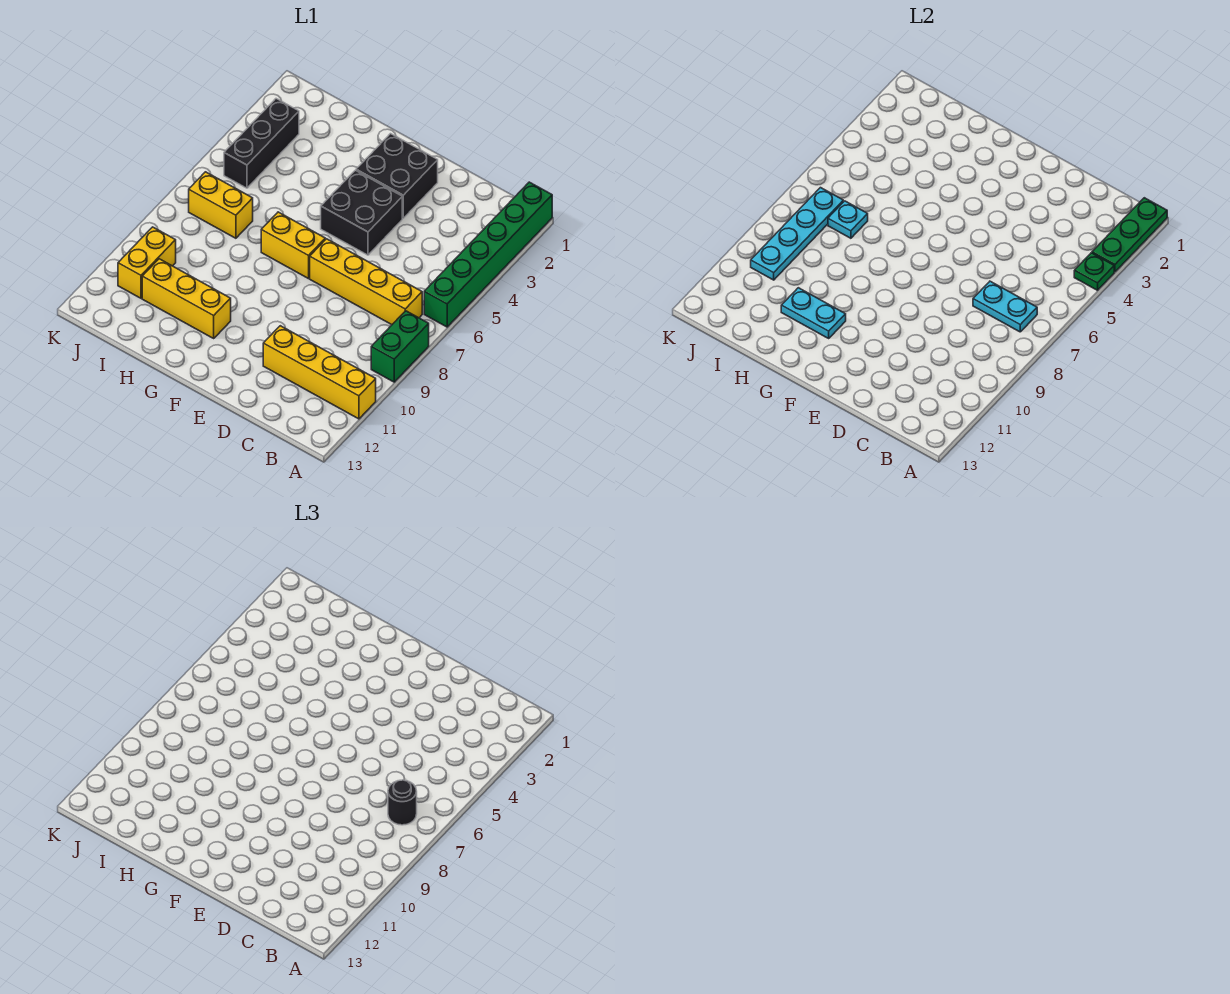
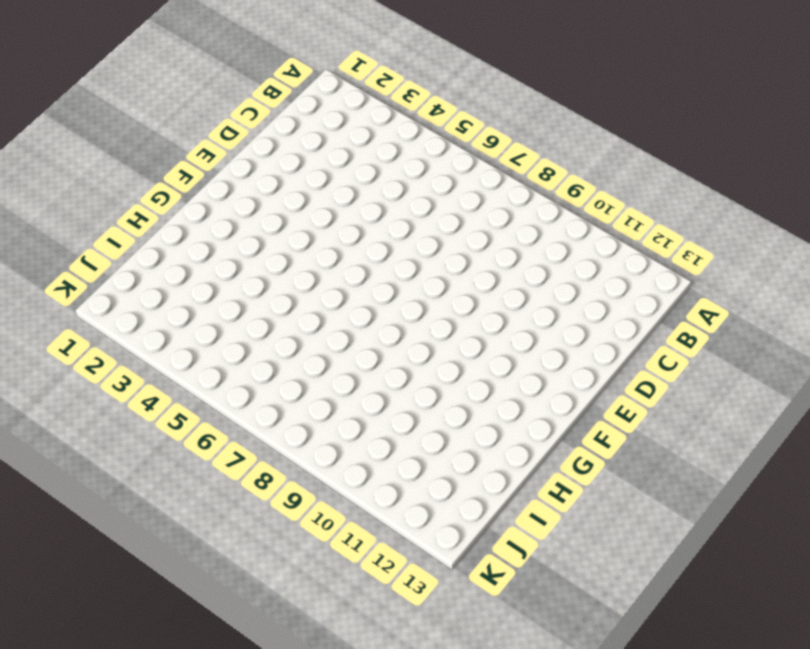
none -> green brick A1:A6 level 1
none -> green brick A8:A9 level 1
none -> yellow brick A11:D11 level 1

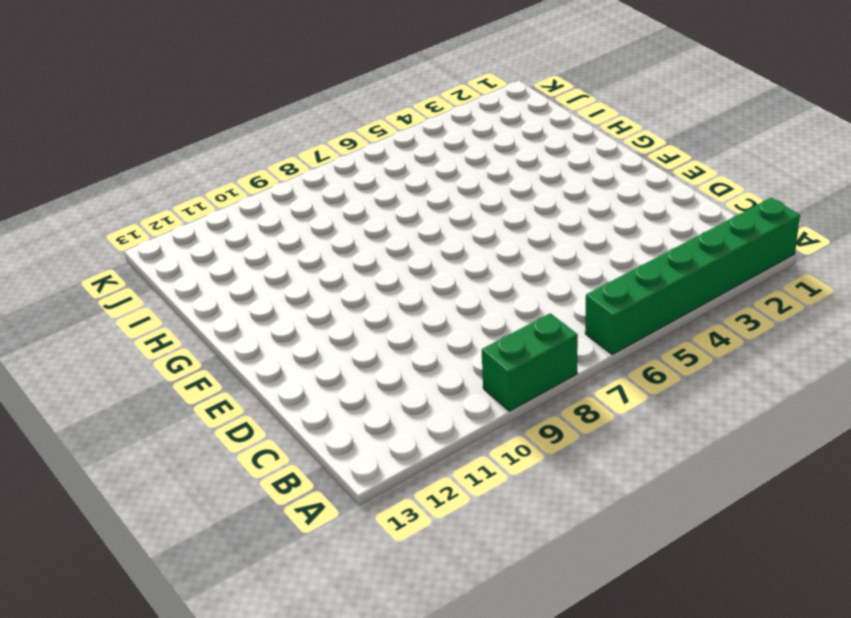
none -> yellow brick A11:D11 level 1
none -> yellow brick B7:E7 level 1
none -> black brick E2:F3 level 1

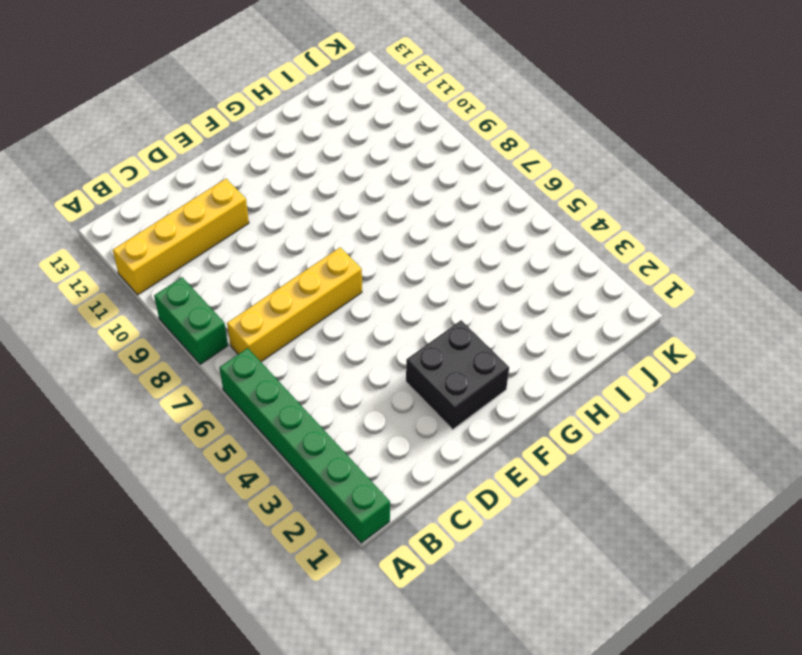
none -> black brick E4:F5 level 1
none -> yellow brick F7:G7 level 1
none -> yellow brick G11:I11 level 1

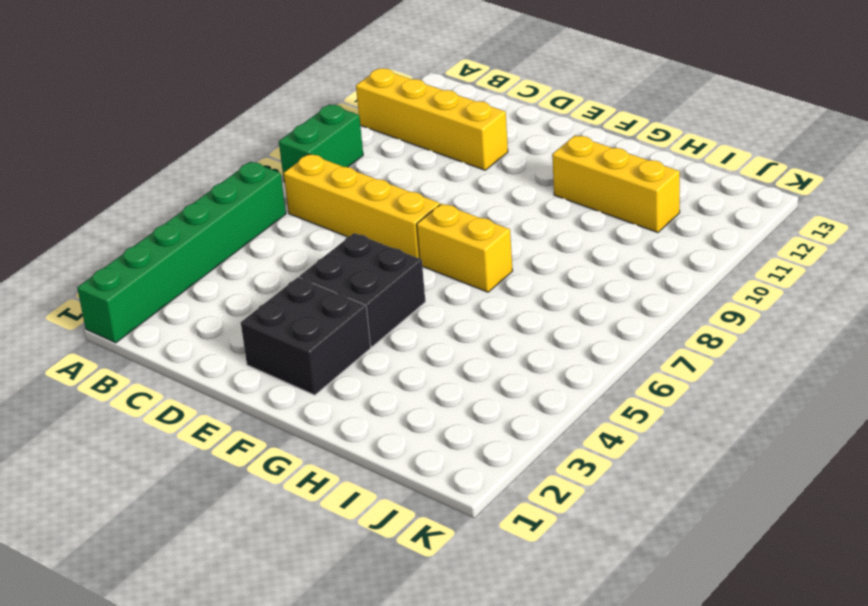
none -> yellow brick I7:J7 level 1
none -> black brick J3:J5 level 1
none -> yellow brick J10:J11 level 1

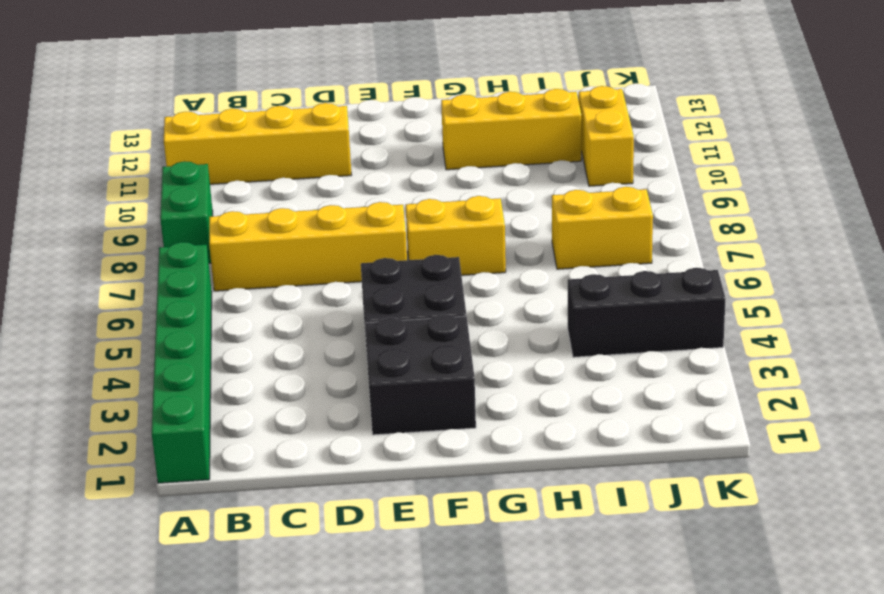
black brick I4:K4 level 1 -> black brick J3:J5 level 1
none -> green plate A1:A3 level 2
none -> green plate A4 level 2
none -> cyan plate B7:C7 level 2

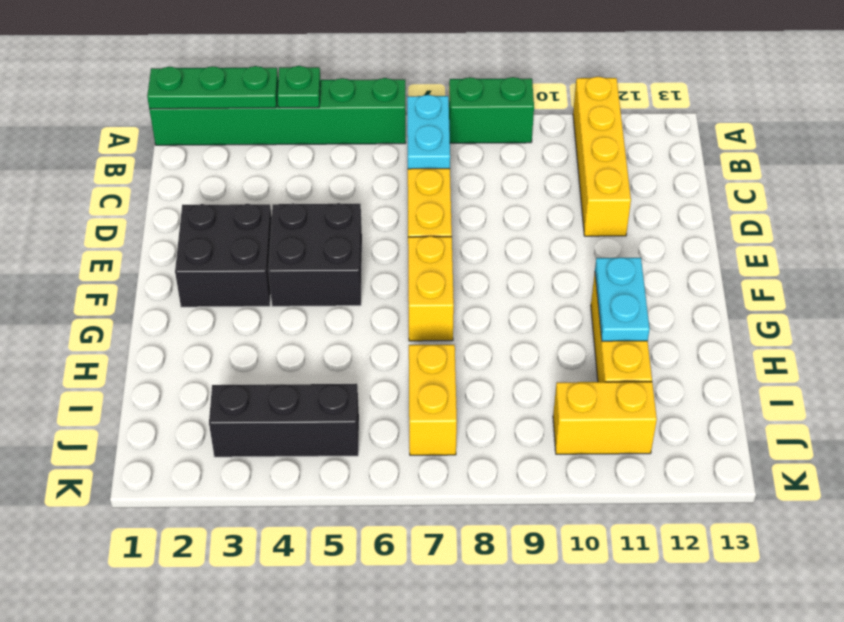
none -> cyan plate I7 level 2
none -> cyan plate J7:J10 level 2
none -> black round brick B7 level 3

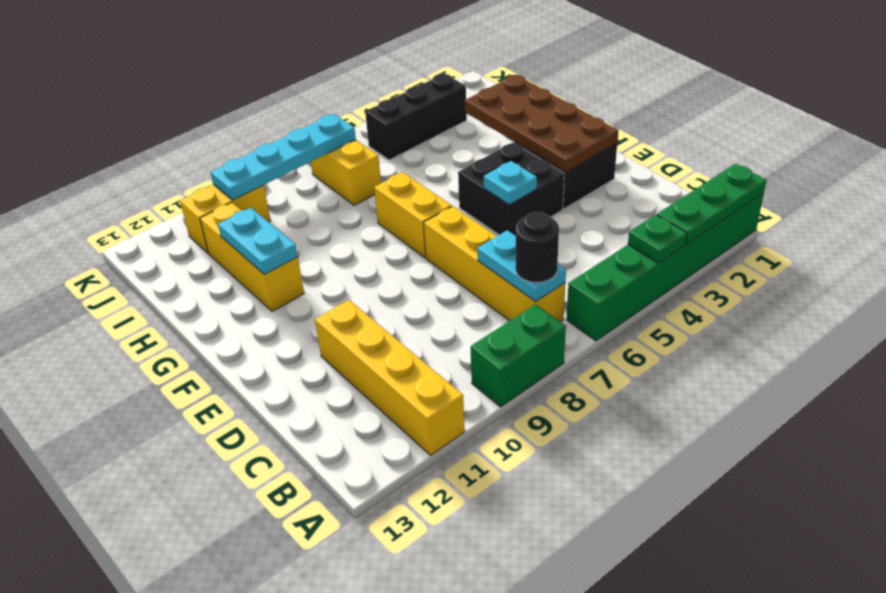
brown plate E2:H3 level 2 -> none
cyan plate E5 level 2 -> cyan plate I7 level 2

